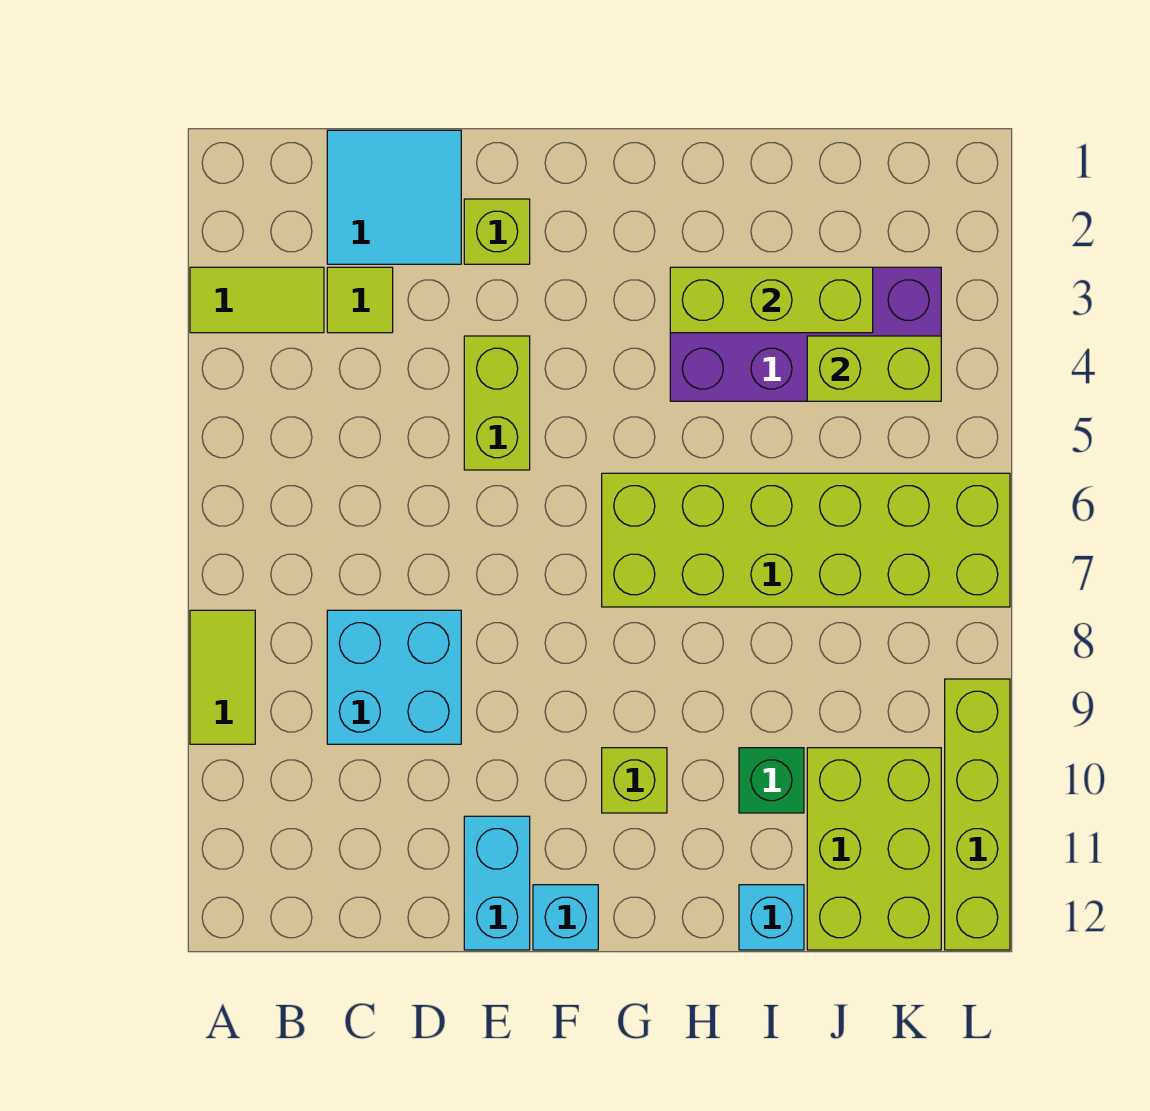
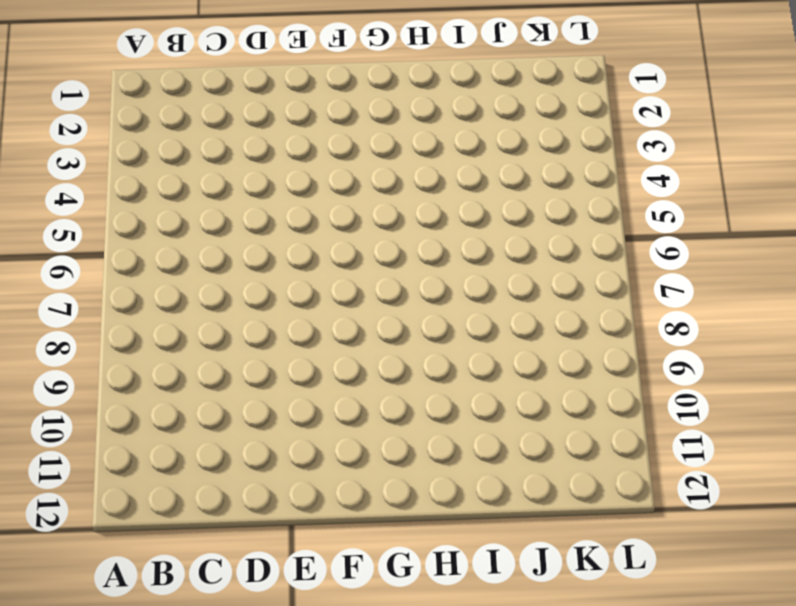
none -> lime tile A3:B3 level 1
none -> lime tile A8:A9 level 1
none -> cyan tile C1:D2 level 1

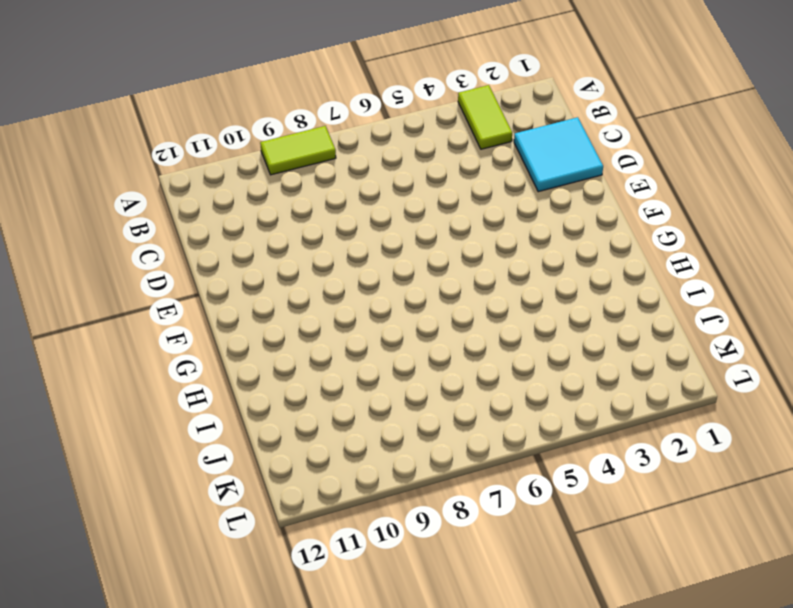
none -> lime tile C3 level 1
none -> cyan brick C8:D9 level 1
none -> lime brick E2 level 1

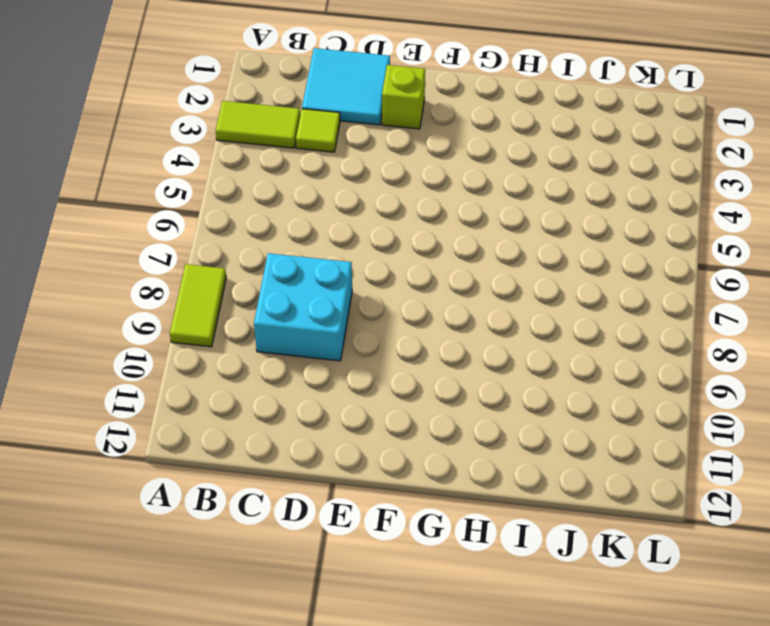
none -> lime brick E4:E5 level 1
none -> cyan brick E11:E12 level 1
none -> cyan brick F12 level 1

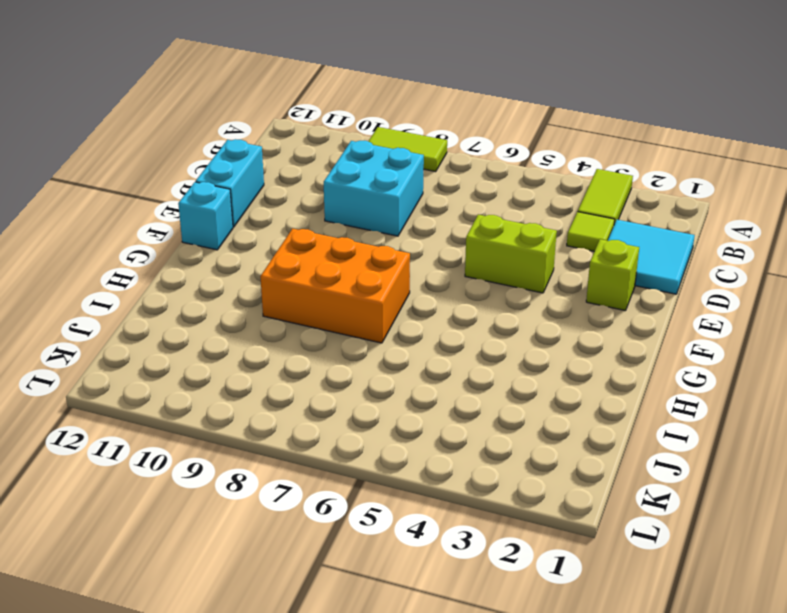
cyan brick D12:E12 level 1 -> cyan brick E11:E12 level 1
orange brick G7:H9 level 1 -> lime brick G6:L7 level 1
none -> lime brick G10 level 1
none -> purple brick H3:K4 level 1
none -> green brick I10 level 1

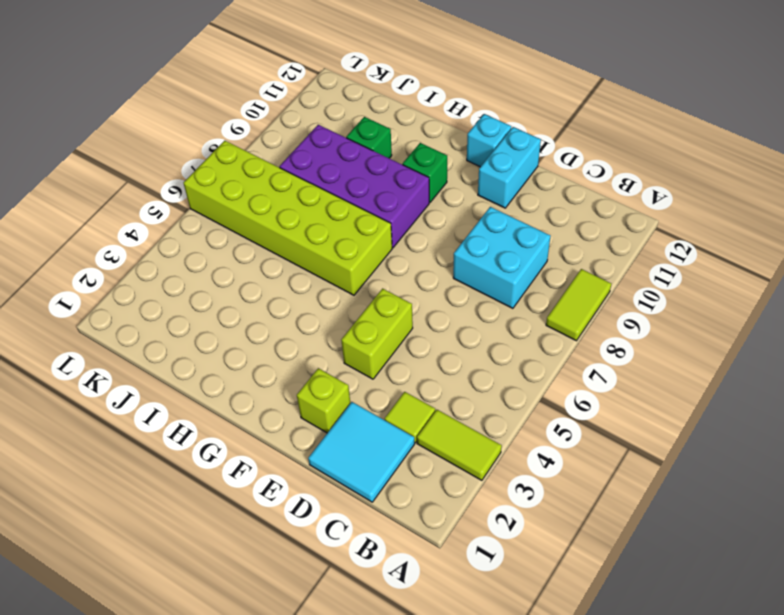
purple brick G8:J9 level 1 -> purple brick H3:K4 level 1
green brick G10 level 1 -> lime brick G10 level 1
none -> cyan brick I12 level 1
none -> lime brick J10:K12 level 1
none -> lime brick L9:L12 level 1

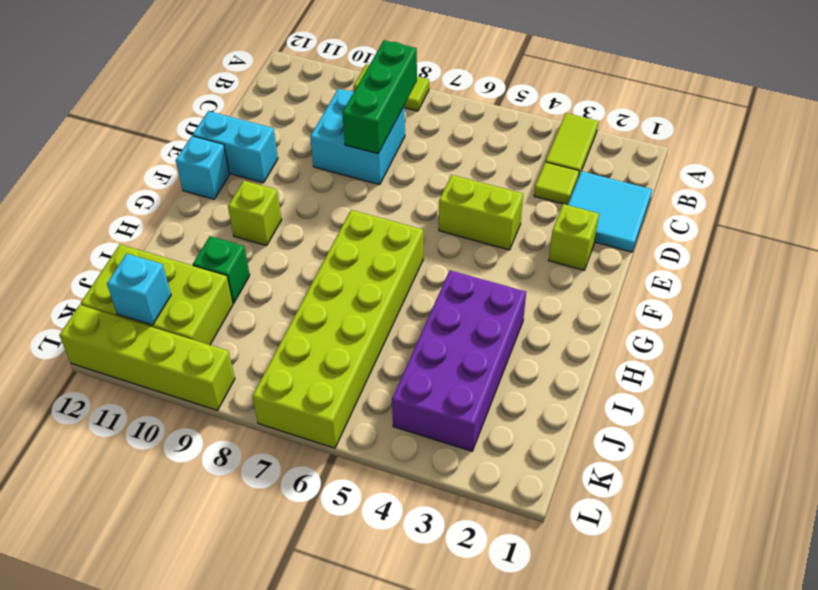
green brick B8:D8 level 2 -> none
cyan brick K11 level 2 -> cyan brick I12 level 1
none -> lime brick H3:J3 level 2
none -> lime brick J4:K4 level 2

